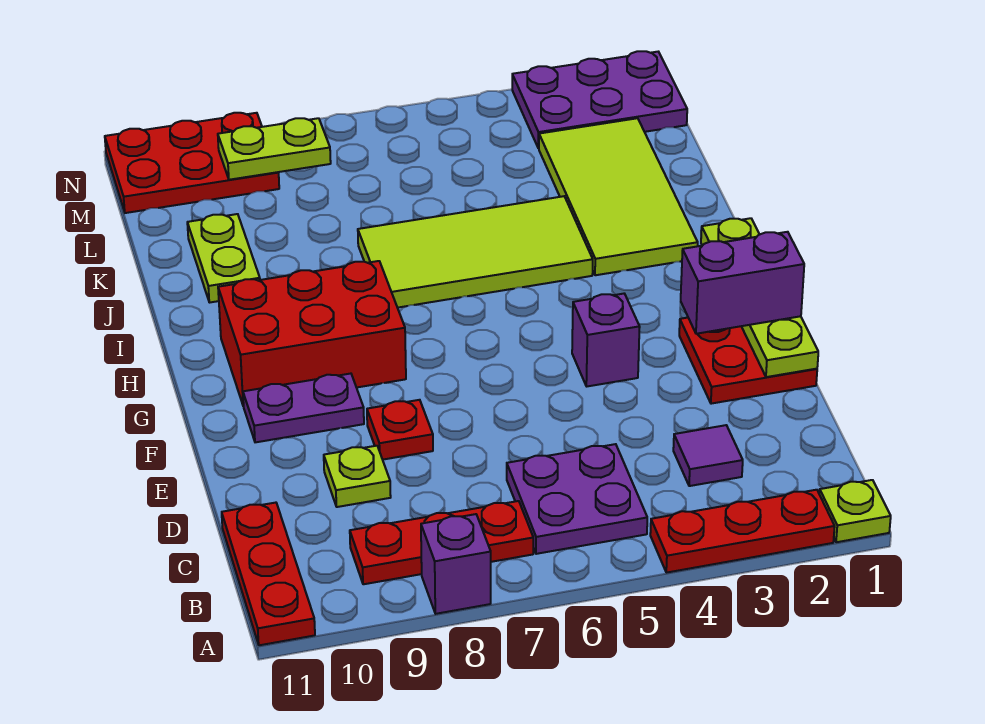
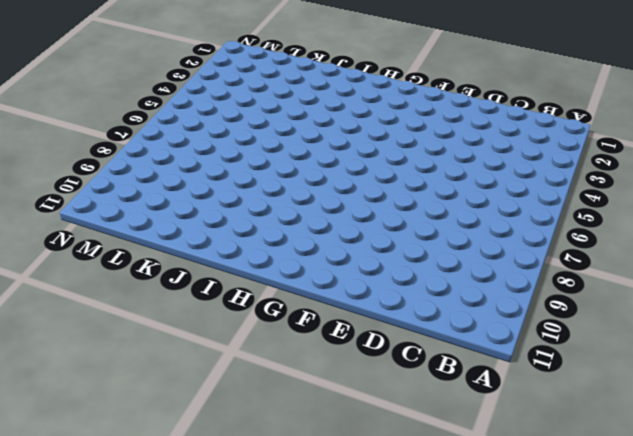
none -> lime plate A1 level 1
none -> red plate A2:A4 level 1
none -> purple brick A8 level 1

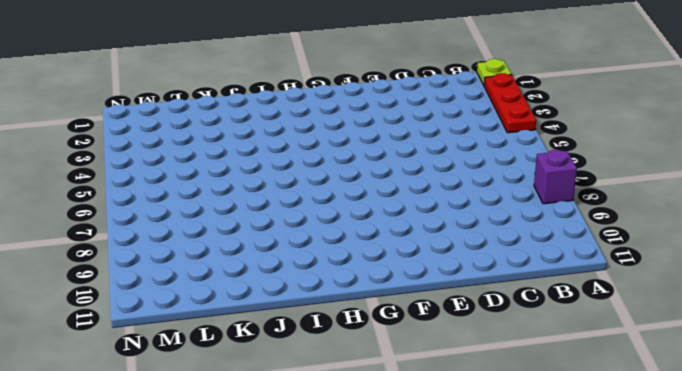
none -> red plate A11:C11 level 1
none -> purple plate B5:C6 level 1
none -> red plate B7:B9 level 1

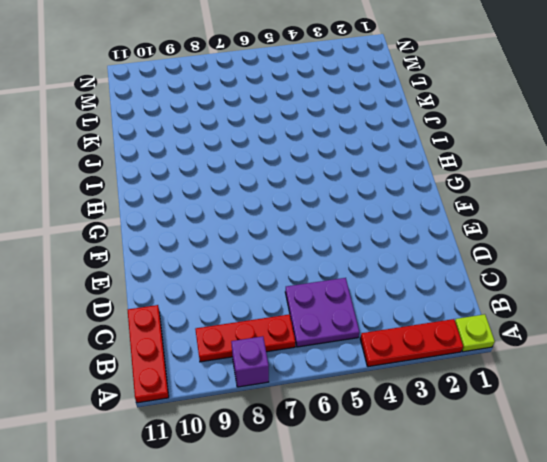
none -> purple tile C3 level 1
none -> lime plate D9 level 1
none -> red plate E1:F2 level 1

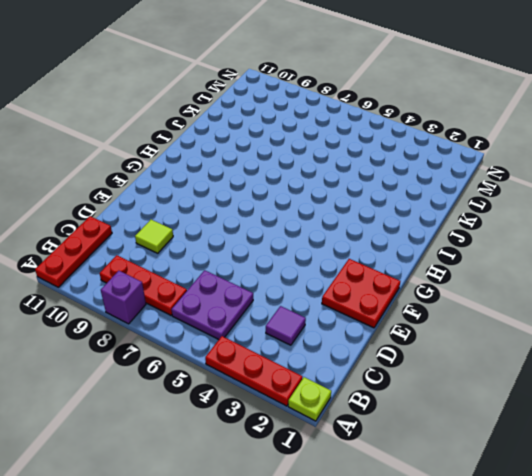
lime tile D9 level 1 -> lime plate D9 level 1
none -> red plate E8 level 1
none -> purple brick F4 level 1
none -> purple plate F9:F10 level 1

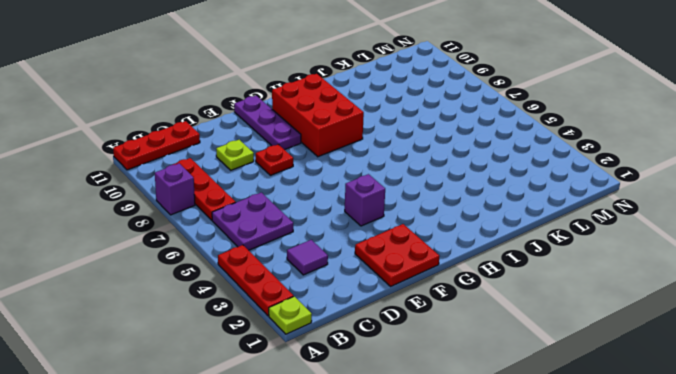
purple plate F9:F11 level 1 -> purple plate F9:F10 level 1
none -> lime tile I2:L3 level 1
none -> lime tile I4:J7 level 1
none -> lime plate J10:K10 level 1

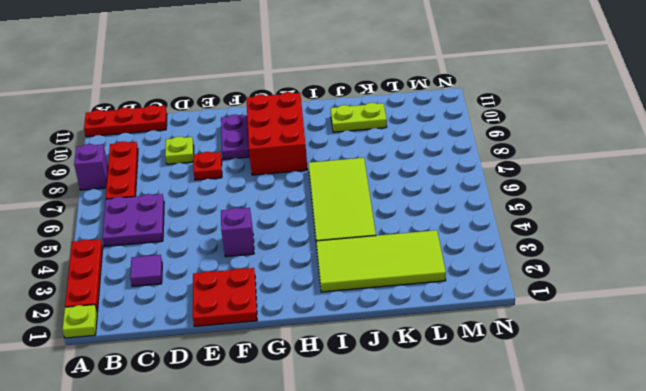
none -> purple plate M1:N3 level 1
none -> red plate M9:N11 level 1
none -> lime plate E1:H1 level 2

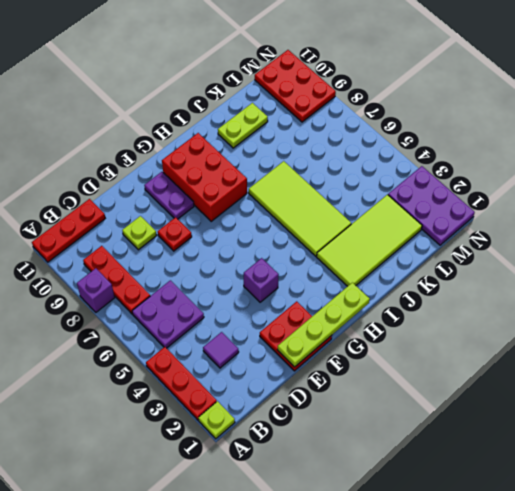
none -> lime plate M8:M9 level 2
none -> purple brick F1:F2 level 3

